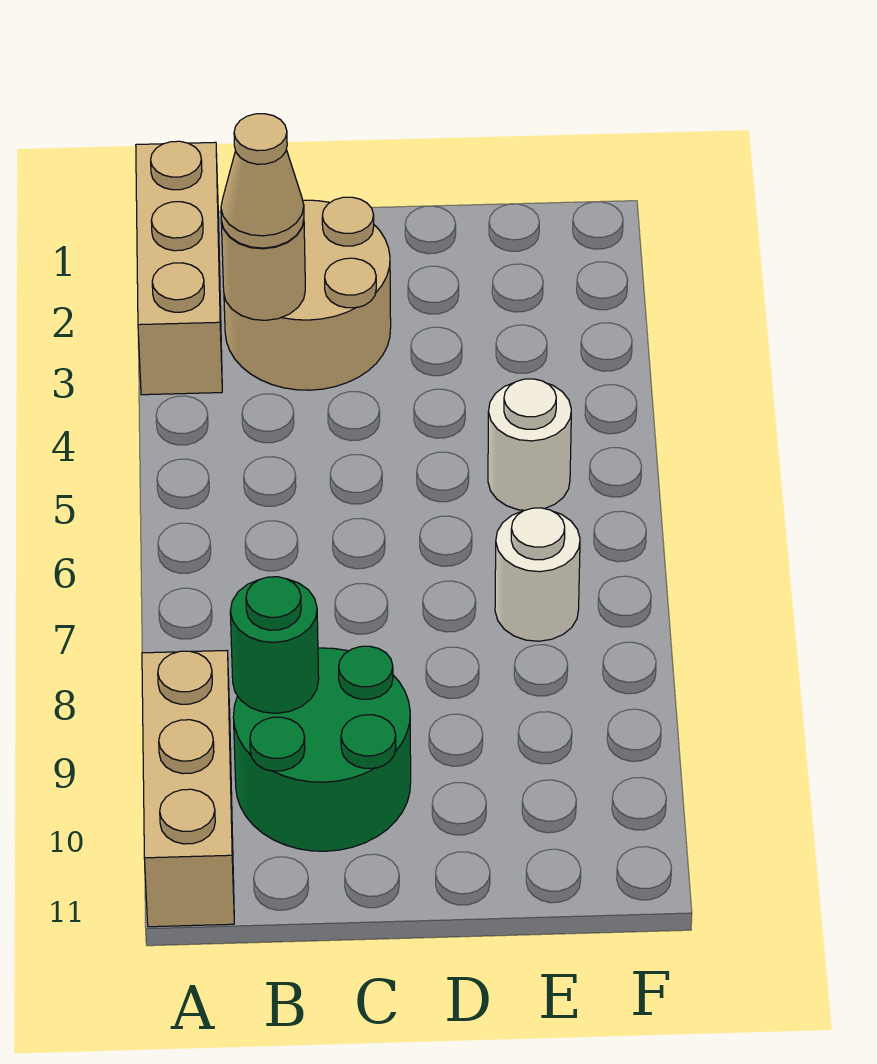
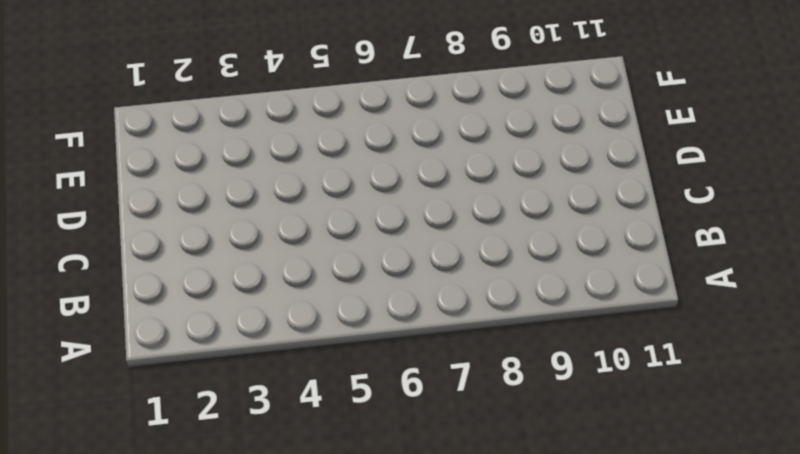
none -> tan brick A1:A3 level 1
none -> tan brick A9:A11 level 1

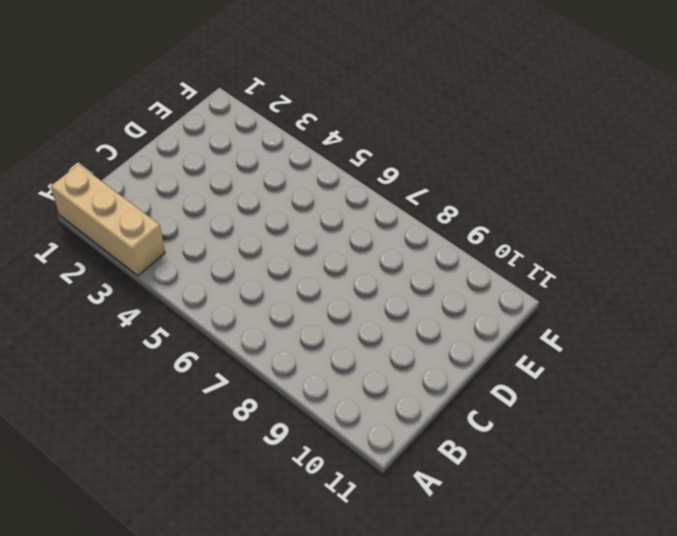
none -> tan brick A9:A11 level 1
none -> tan round brick B2:C3 level 1

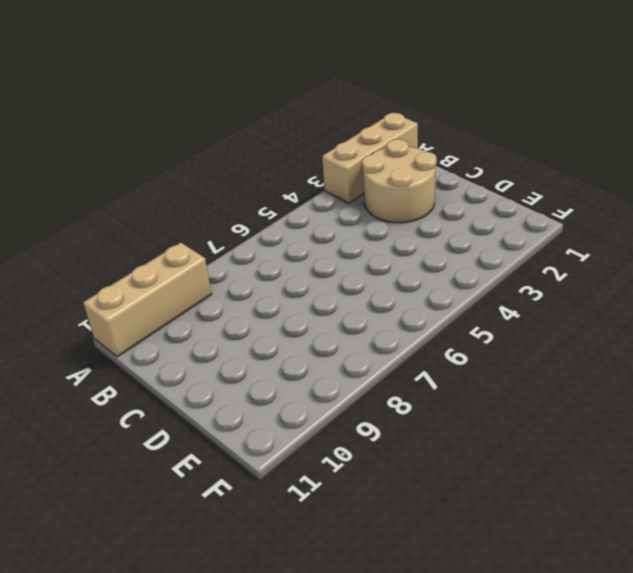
none -> green round brick B9:C10 level 1
none -> white round brick E5 level 1

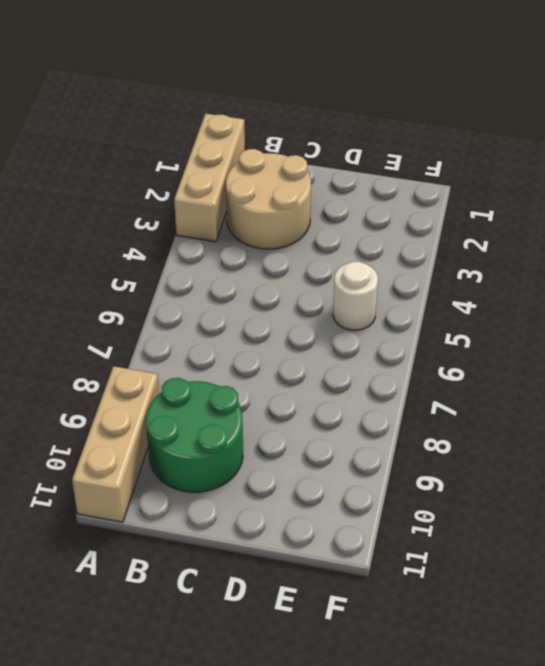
none -> white round brick E7 level 1
none -> tan round brick B3 level 2

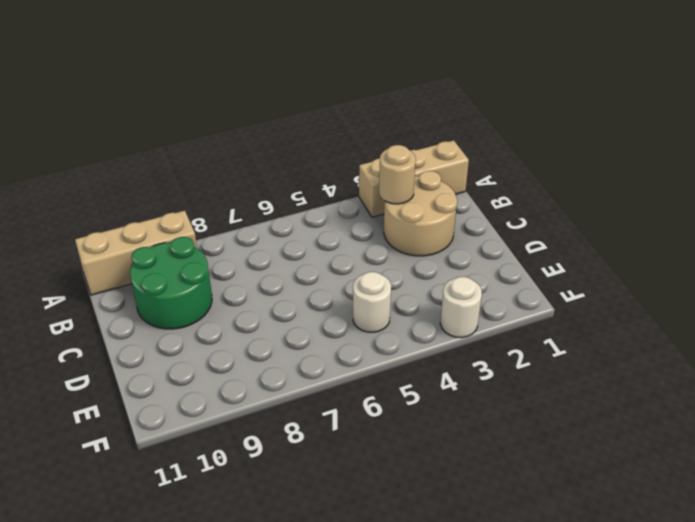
white round brick F3 level 1 -> white round brick E7 level 1
none -> green round brick B9 level 2
none -> tan cone B3 level 3

